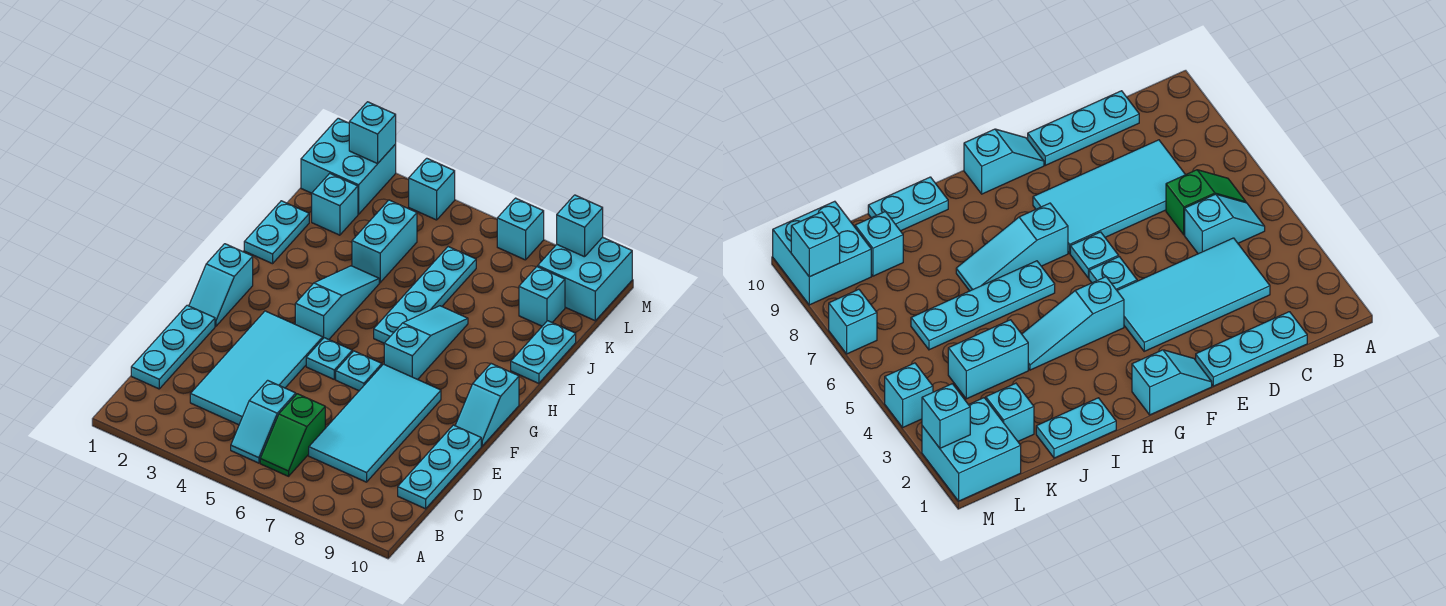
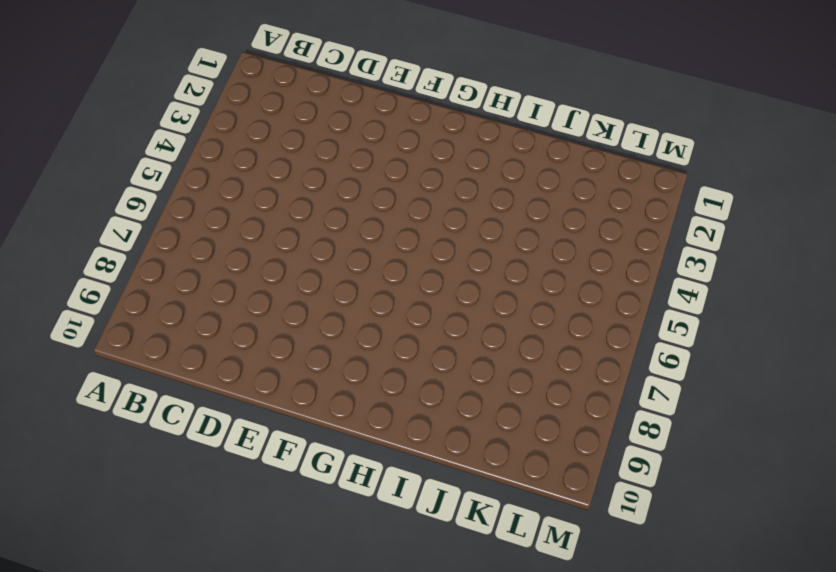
none -> cyan slope B5:C5 level 1 top C
none -> green slope B6:C6 level 1 top C
none -> cyan plate C1:E1 level 1

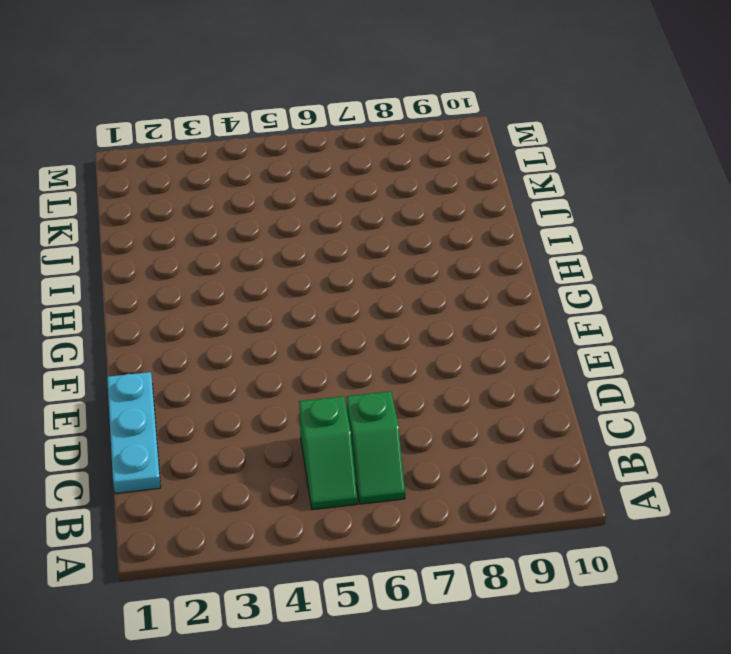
green slope B5:C5 level 1 top C -> cyan slope B5:C5 level 1 top C
none -> cyan tile C3:F4 level 1
none -> cyan tile C7:F8 level 1
none -> cyan plate C10:E10 level 1

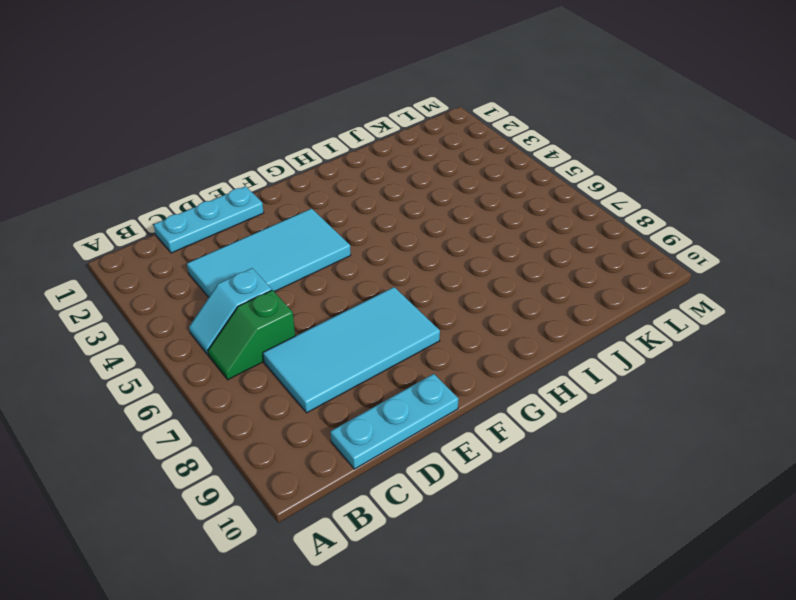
none -> cyan slope F1:G1 level 1 top G
none -> cyan plate F5 level 1
none -> cyan plate F6 level 1

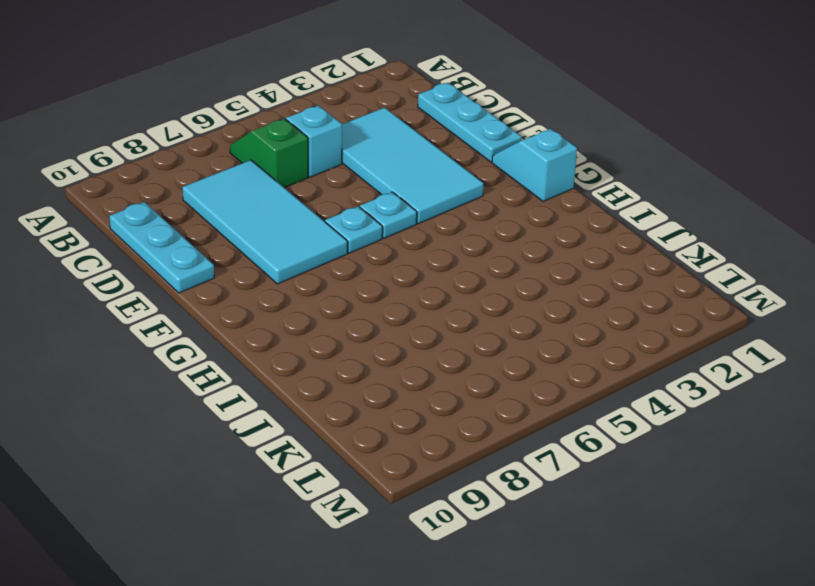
none -> cyan slope F10:G10 level 1 top G
none -> cyan slope G4:I4 level 1 top G
none -> cyan slope G7:I7 level 1 top G

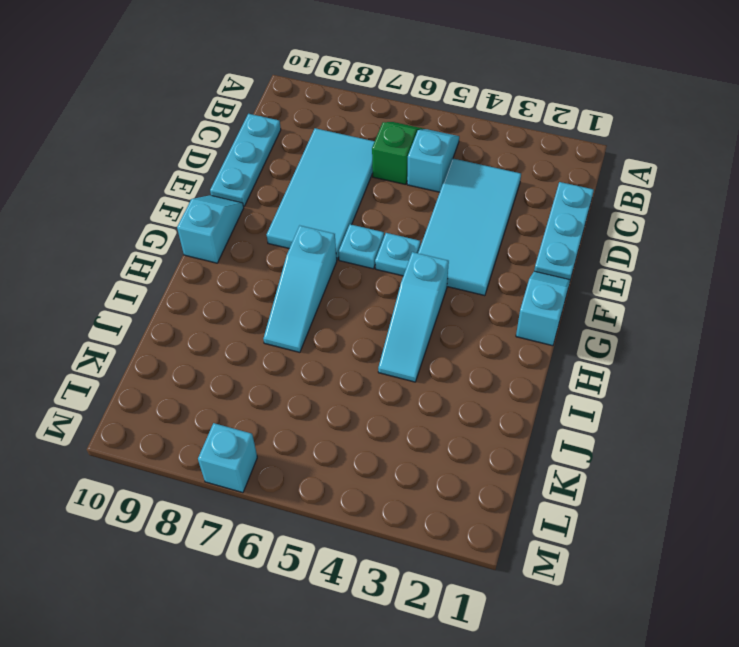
none -> cyan plate H6:K6 level 1
none -> cyan plate I1:J1 level 1
none -> cyan plate I10:J10 level 1

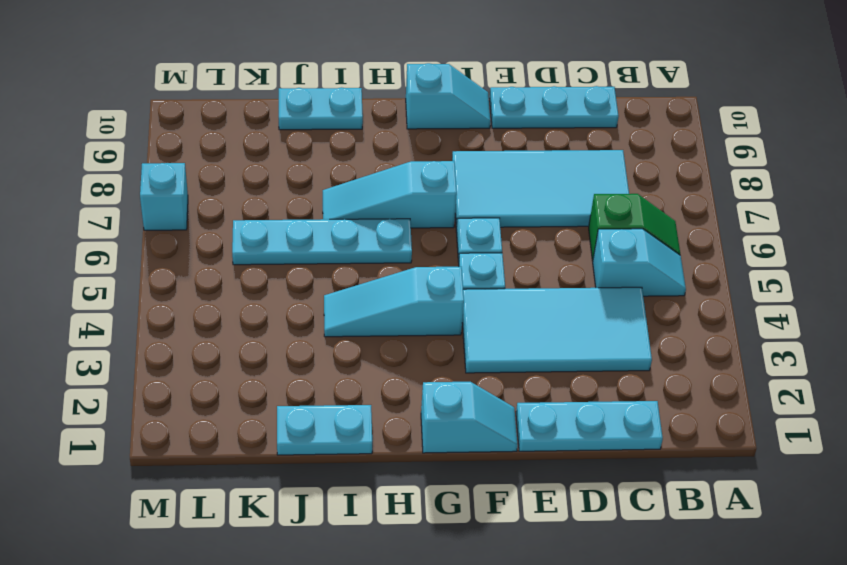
none -> cyan brick J4:K4 level 1
none -> cyan brick K2 level 1
none -> cyan brick K9 level 1

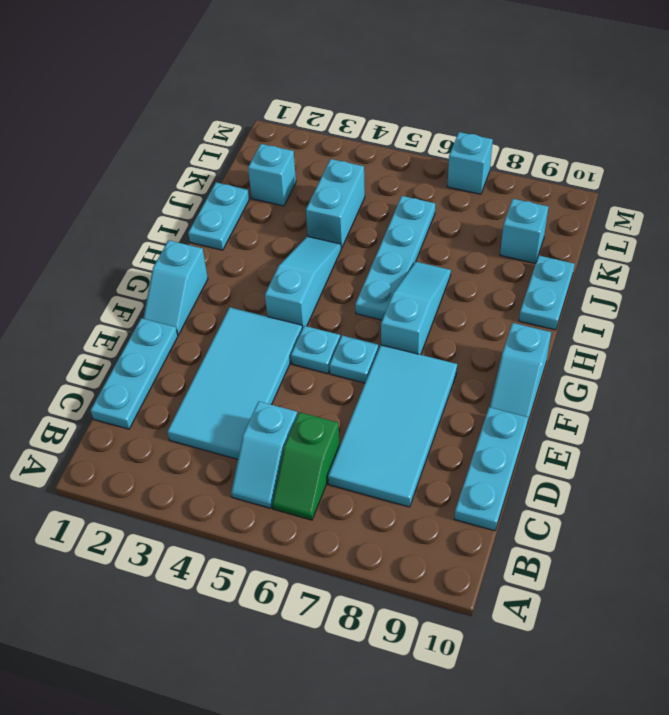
none -> cyan brick L1:M2 level 1
none -> cyan brick L9:M10 level 1
none -> cyan brick M4 level 1

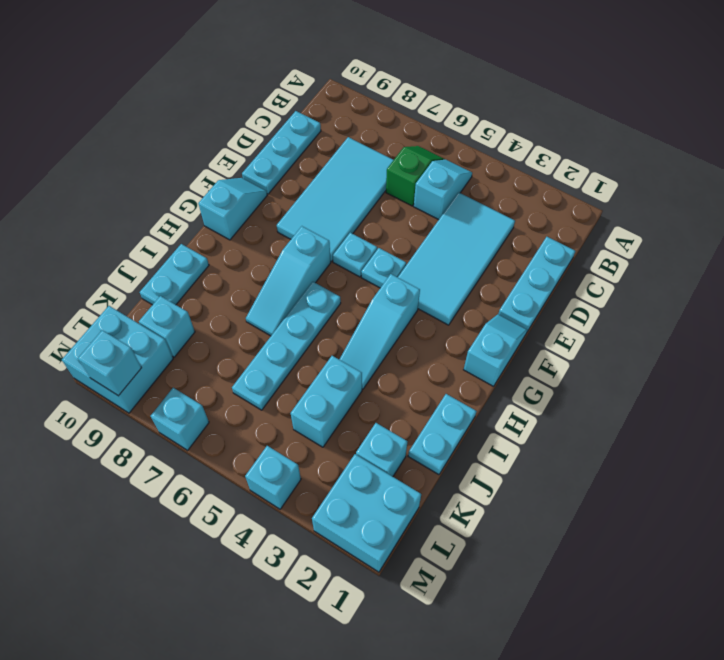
none -> cyan brick M2 level 2

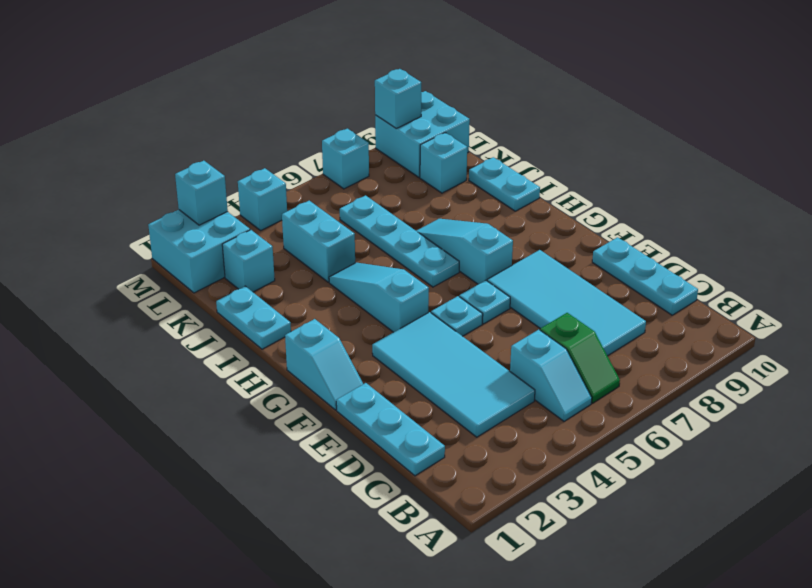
none -> cyan slope F10:G10 level 1 top G

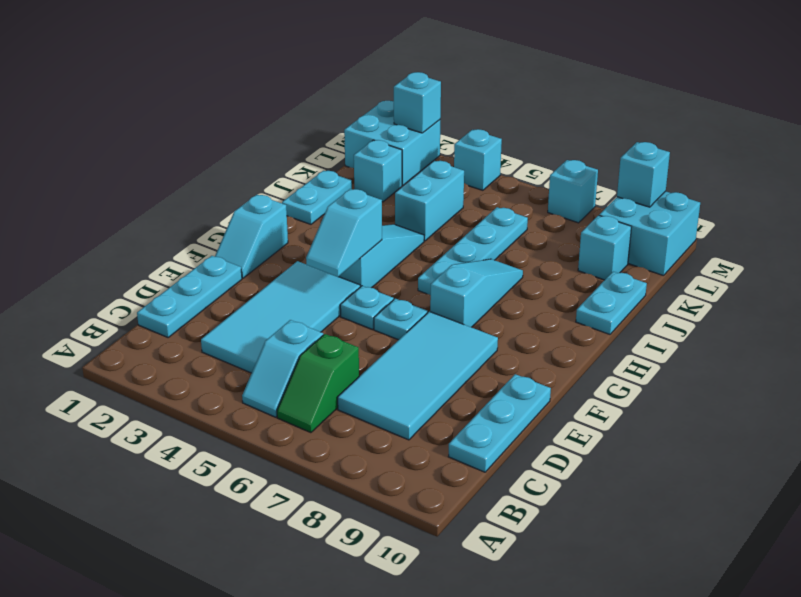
cyan slope F4:G4 level 2 top G -> cyan slope F10:G10 level 1 top G

